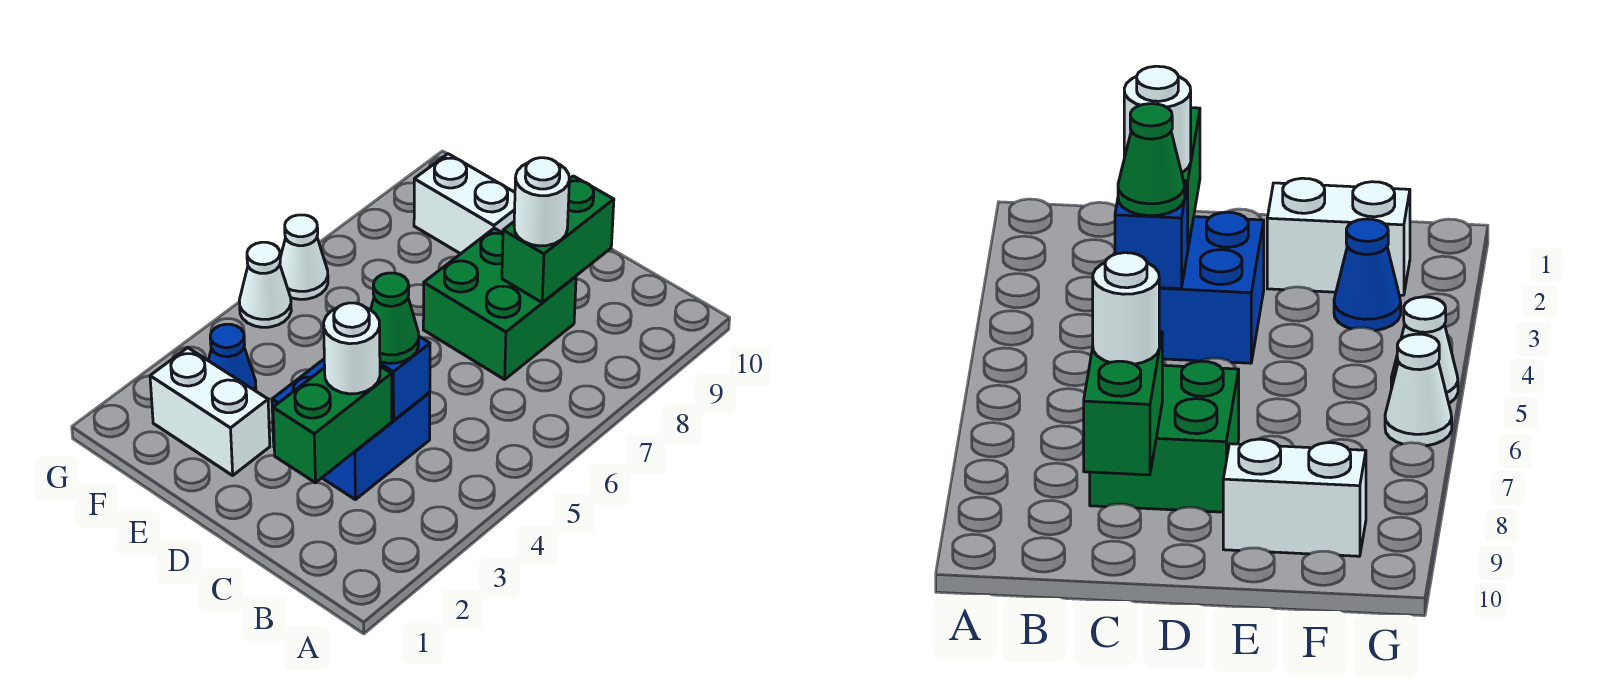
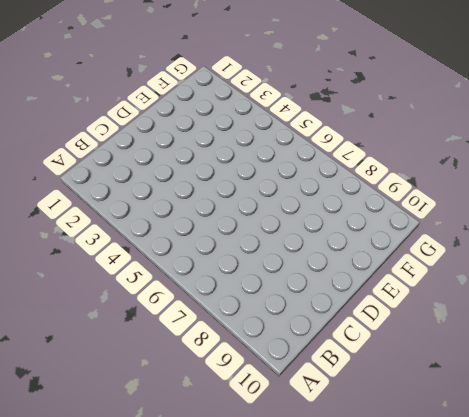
none -> blue brick C3:D4 level 1
none -> green brick C7:D8 level 1
none -> white brick E2:F2 level 1

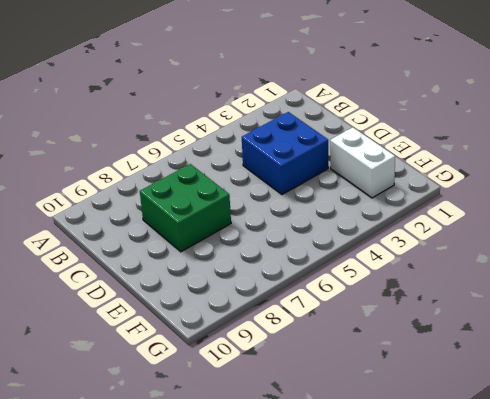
none -> white brick E9:F9 level 1
none -> blue cone F3 level 1
none -> white cone G5 level 1

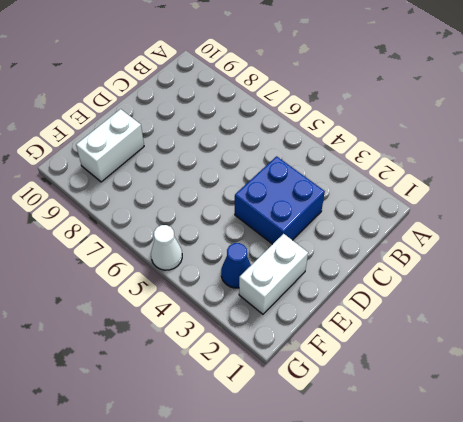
none -> green brick C7:D8 level 1
none -> white cone G6 level 1
none -> green brick C2:C3 level 2

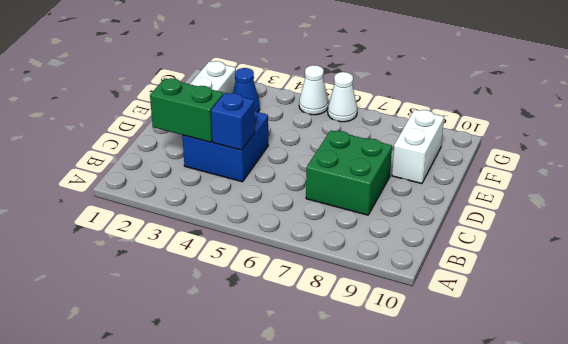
none -> green brick C8:C9 level 2
none -> white round brick C3 level 3
none -> green cone C4 level 3

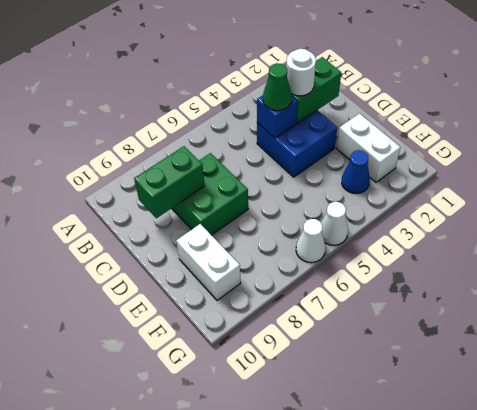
none -> white round brick C8 level 3

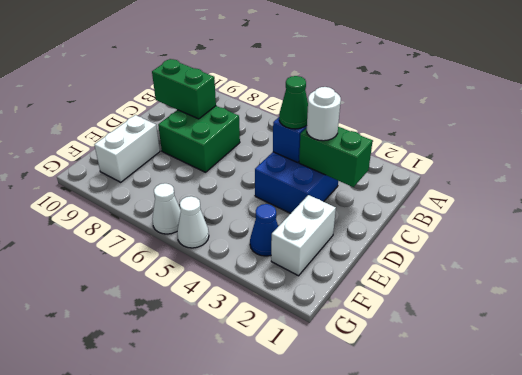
none -> white round brick C8 level 3

